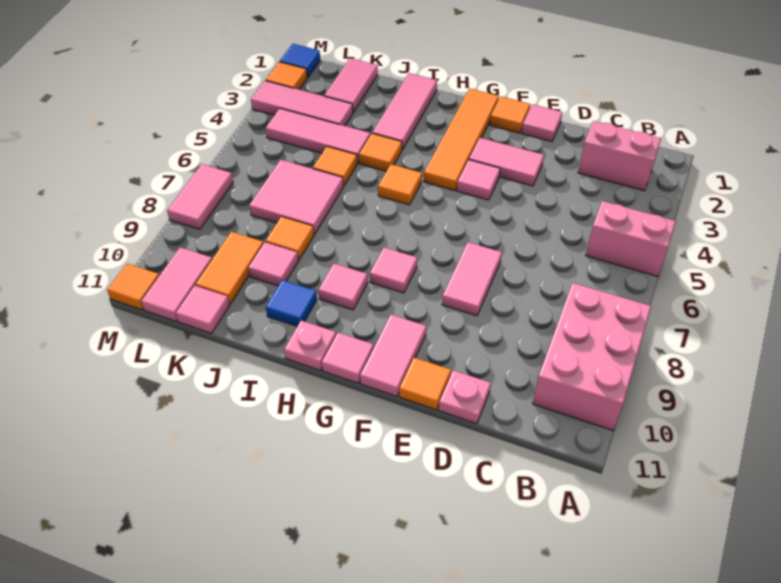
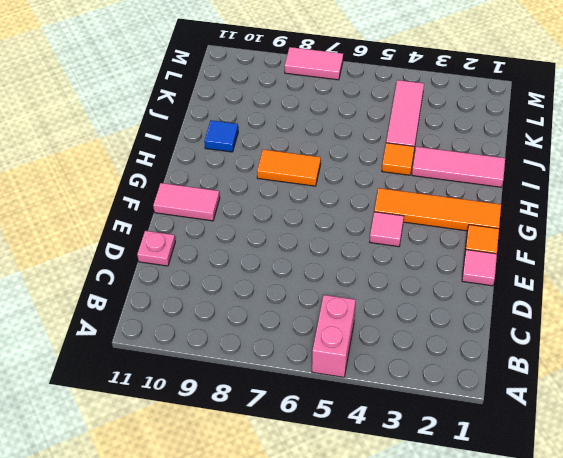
orange tile H7:H8 level 1 -> orange tile K9:K10 level 1
none -> pink brick A8:B10 level 1
none -> pink brick B2:C2 level 1
none -> pink tile E3:F3 level 1
none -> pink tile E7:E8 level 1

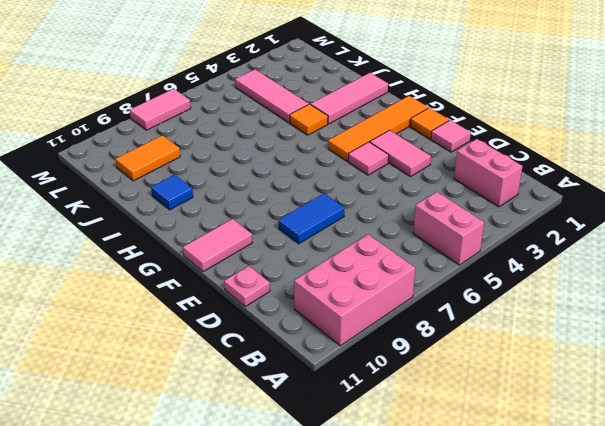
blue tile E7:E8 level 1 -> pink tile E7:E8 level 1
none -> orange tile E11 level 1
none -> pink tile G8 level 1
none -> pink tile G11 level 1
none -> orange tile H5 level 1

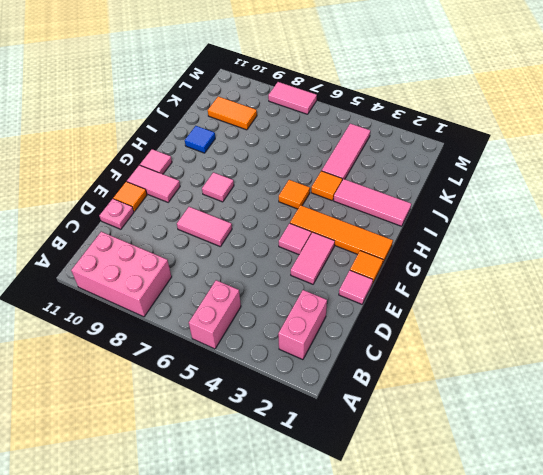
none -> pink tile H9 level 1
none -> pink plate H11 level 1
none -> orange tile J5 level 1
none -> pink tile J6:K7 level 1

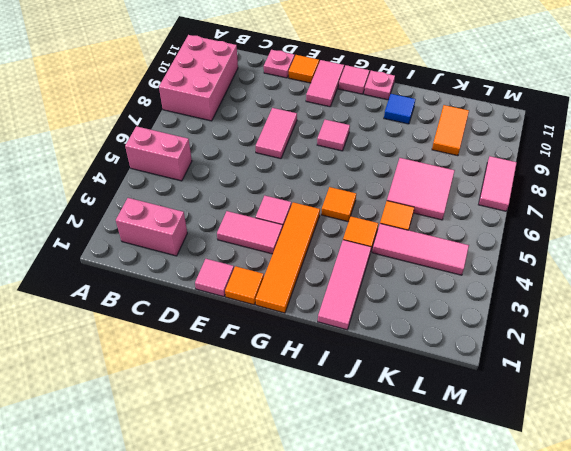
none -> pink tile H9 level 1
none -> orange tile J8 level 1
none -> pink tile J9 level 1
none -> pink tile K1:K2 level 1

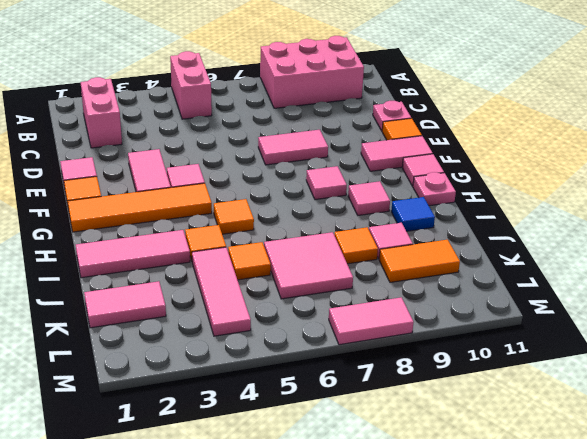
none -> pink tile K3:M3 level 1
none -> pink tile K11 level 1
none -> pink tile L10:L11 level 1
none -> blue tile M1 level 1

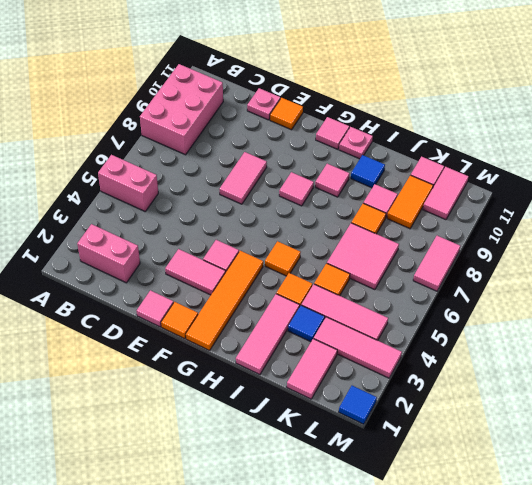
blue tile J3 level 1 -> none
none -> pink tile F10:F11 level 1
none -> orange tile M2 level 1
none -> orange tile M11 level 1

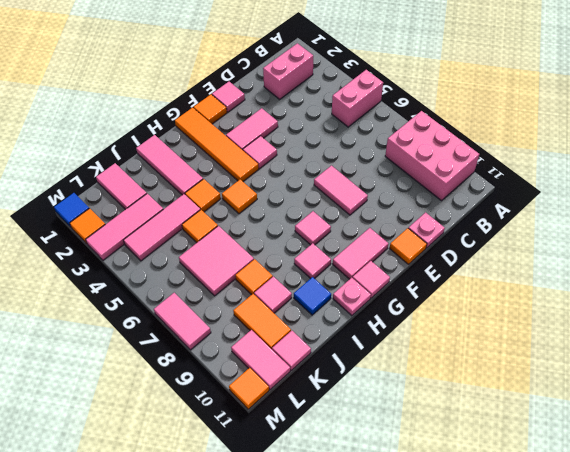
pink tile F10:G10 level 1 -> pink tile F10:F11 level 1

